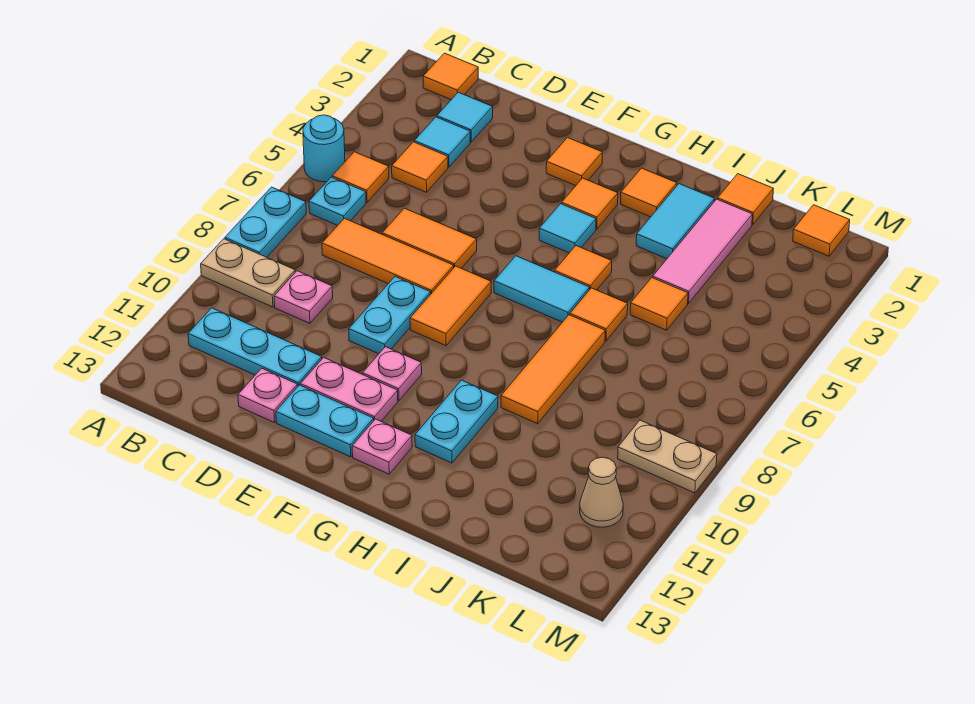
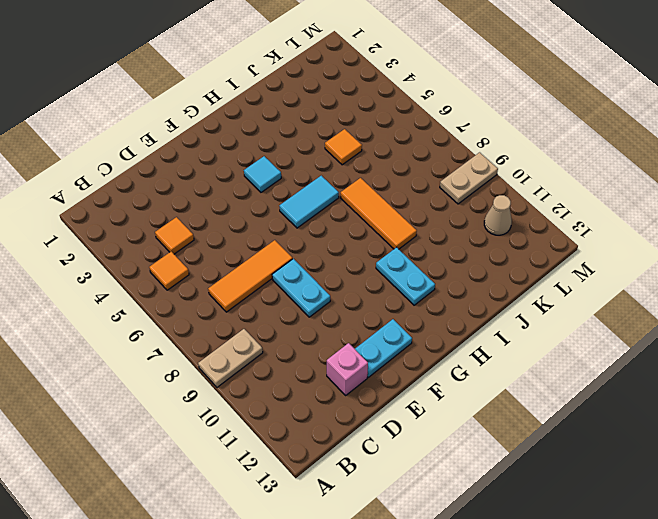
pink brick D12 level 1 -> pink plate D12 level 1
none -> cyan round brick A5 level 1
none -> cyan plate A7:A8 level 1
none -> orange tile B1 level 1
none -> cyan plate B6 level 1

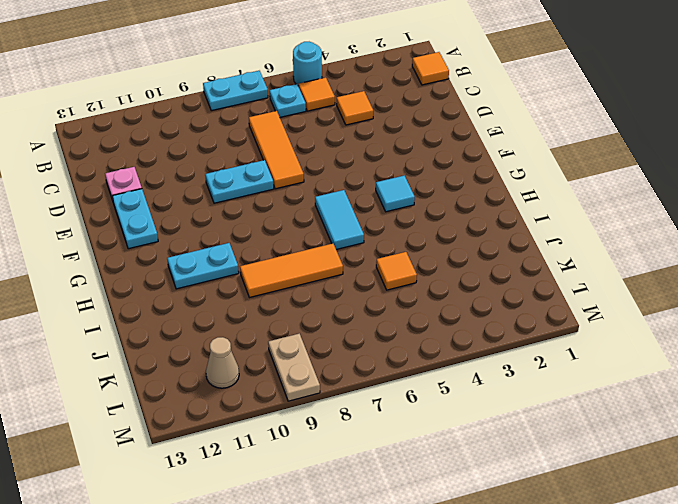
none -> tan plate A9:B9 level 1
none -> cyan plate B11:D11 level 1
none -> cyan tile C2 level 1
none -> cyan tile C3 level 1

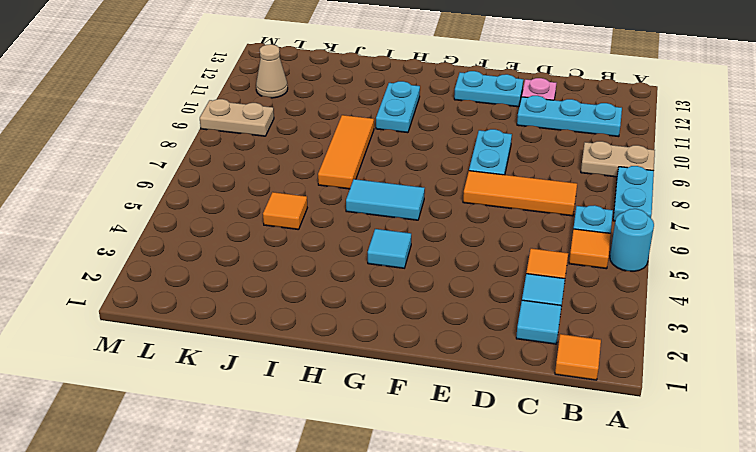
none -> pink plate C9 level 1
none -> orange tile D6:E6 level 1
none -> pink plate E11:F11 level 1
none -> orange tile F2 level 1

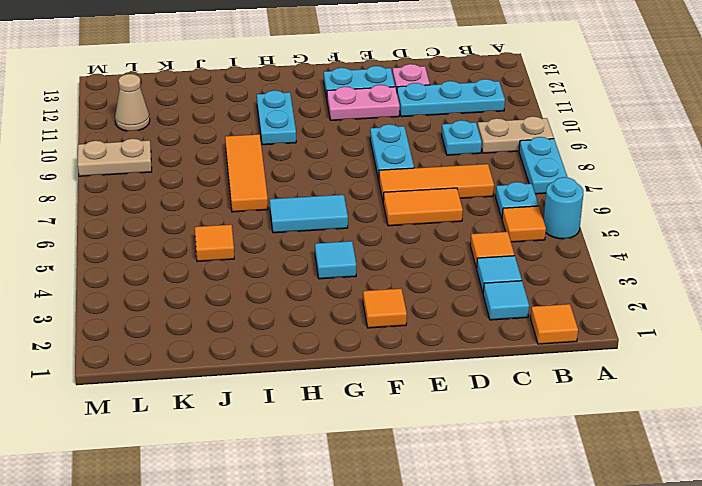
cyan plate C9 level 1 -> pink plate C9 level 1
none -> orange tile F7:F8 level 1
none -> pink plate F10 level 1
none -> orange tile G3 level 1
none -> pink plate G12 level 1

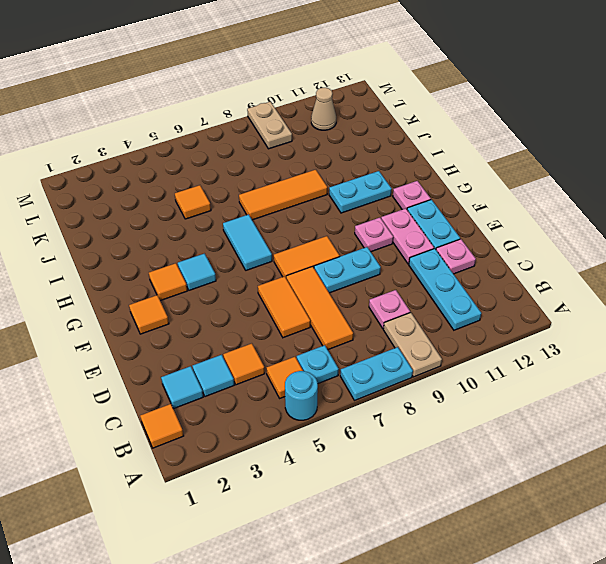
none -> orange tile H2 level 1
none -> orange tile H5 level 1
none -> cyan tile I2:I3 level 1
none -> orange tile I6 level 1

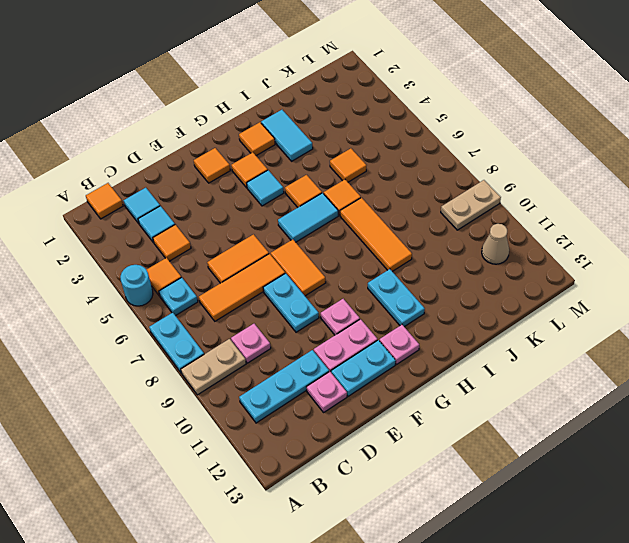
none -> orange tile J1 level 1
none -> pink tile J2:J4 level 1
none -> orange tile L1 level 1

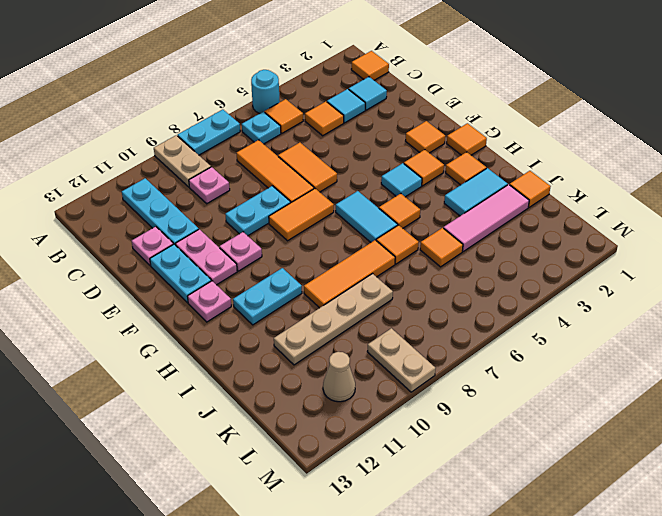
orange tile G1 level 1 -> orange tile L1 level 1
tan plate J8:J11 level 1 -> none

